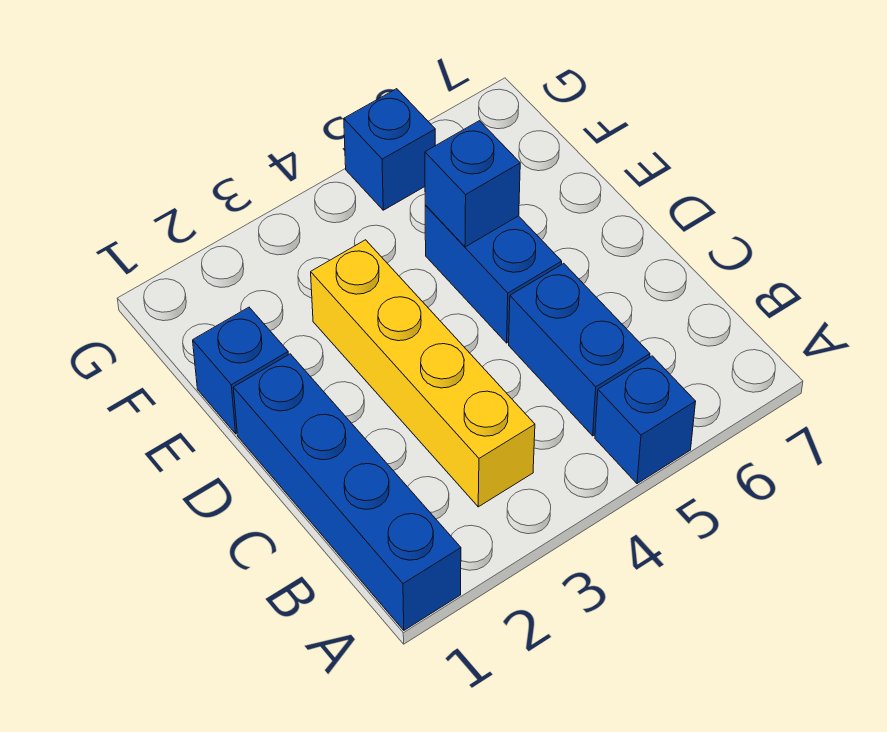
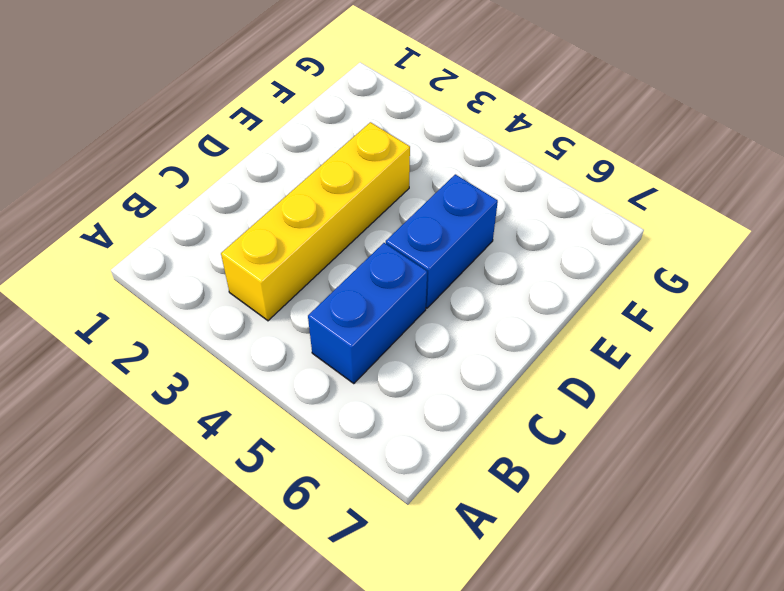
none -> blue brick A1:D1 level 1
none -> blue brick A5 level 1

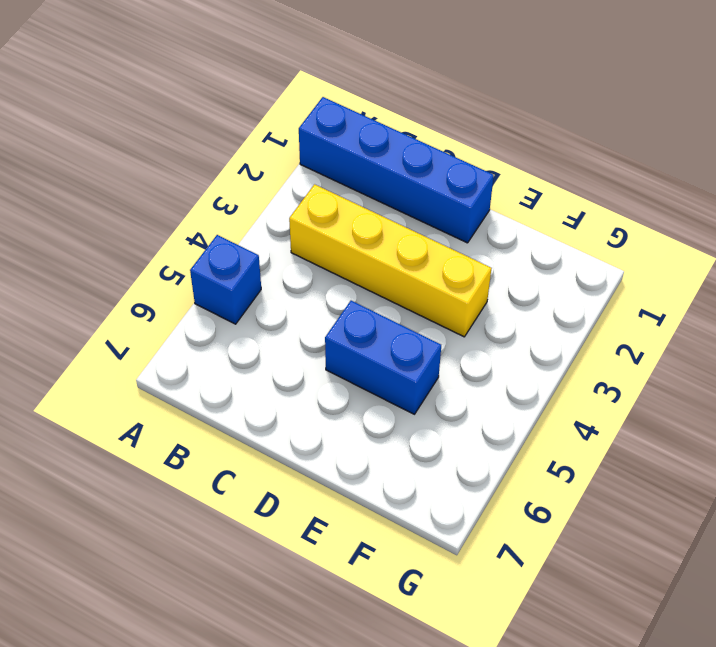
none -> blue brick B5:C5 level 1
none -> blue brick E1 level 1

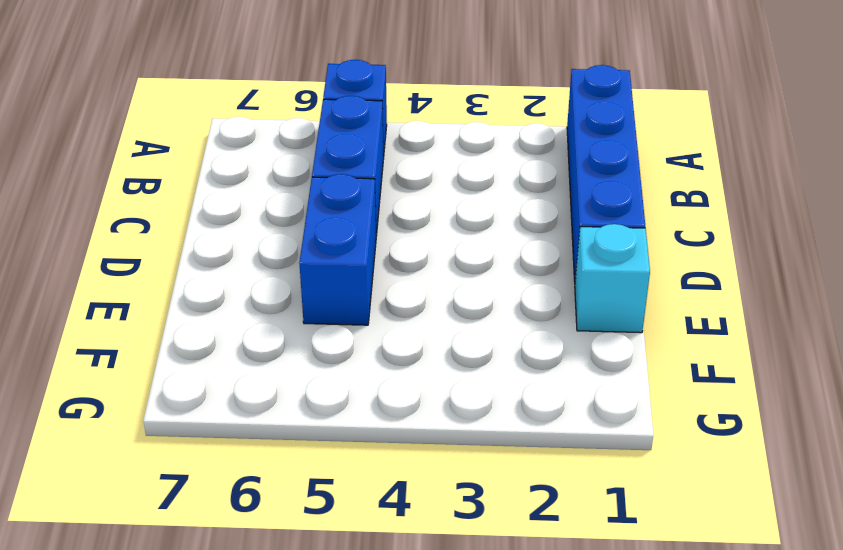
cyan brick E1 level 1 -> blue brick E1 level 1
none -> yellow brick B3:E3 level 1
none -> blue brick G5 level 1

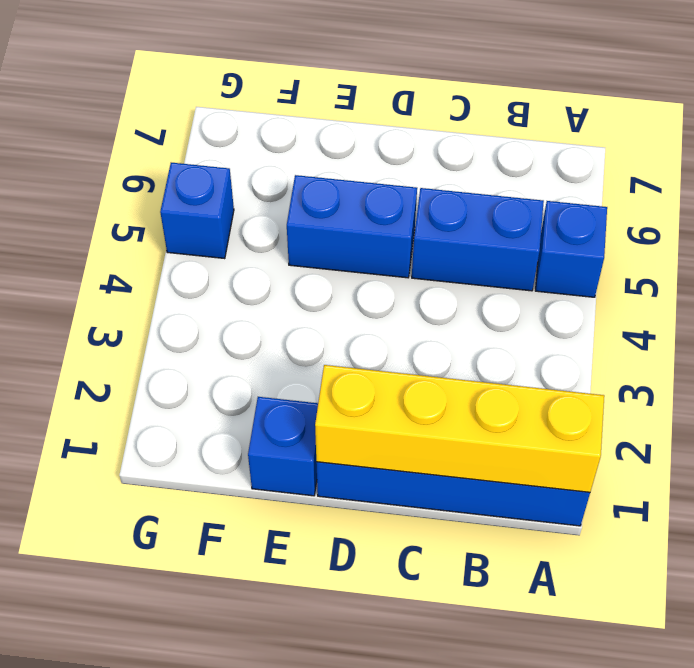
yellow brick A1:D1 level 2 -> yellow brick B3:E3 level 1
none -> blue brick E5 level 2

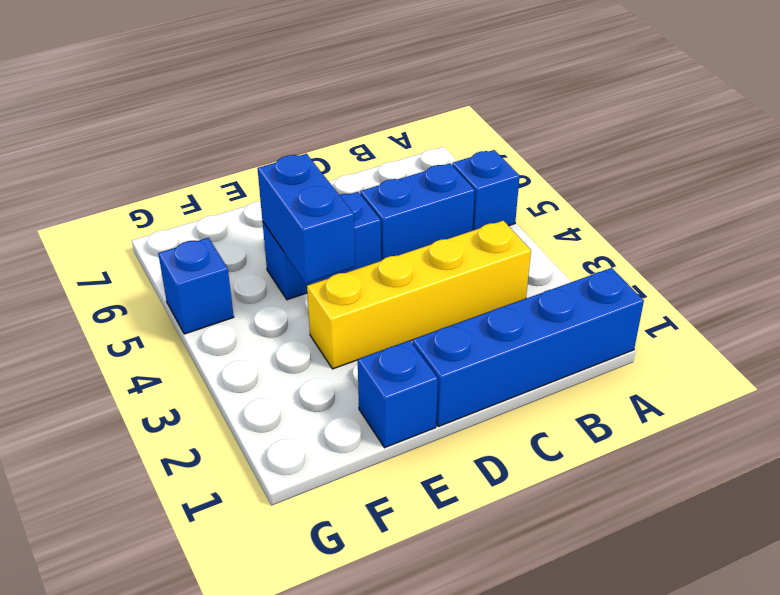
blue brick E4:E5 level 2 -> blue brick E5 level 2

